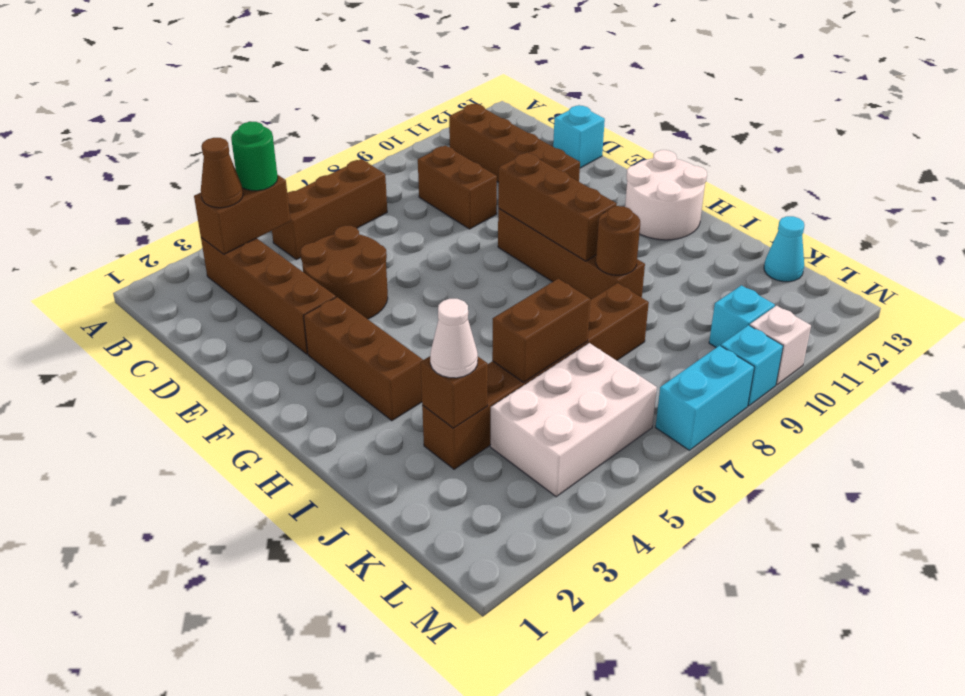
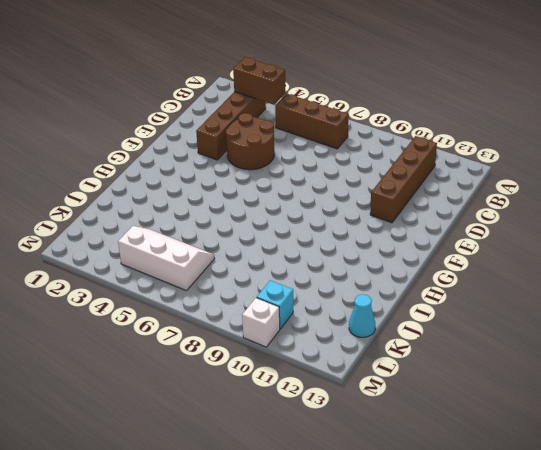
white slope K4:L6 level 1 top L -> white brick K4:L6 level 1
none -> brown brick C9:D9 level 1
none -> cyan brick D13 level 1
none -> brown brick F3:H3 level 1

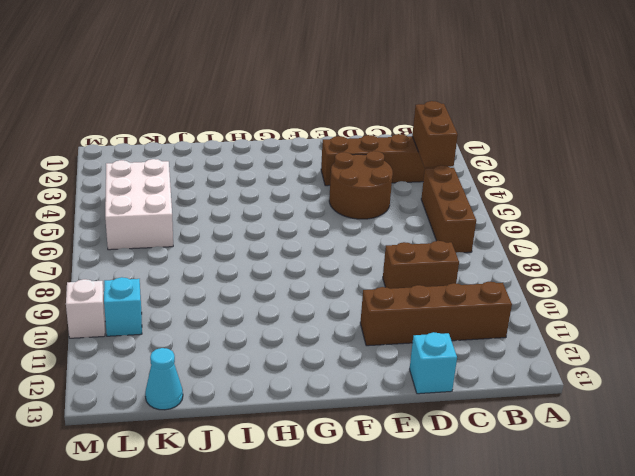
none -> brown brick F3:H3 level 1
none -> brown brick F9:I9 level 1
none -> white round brick G12:H13 level 1

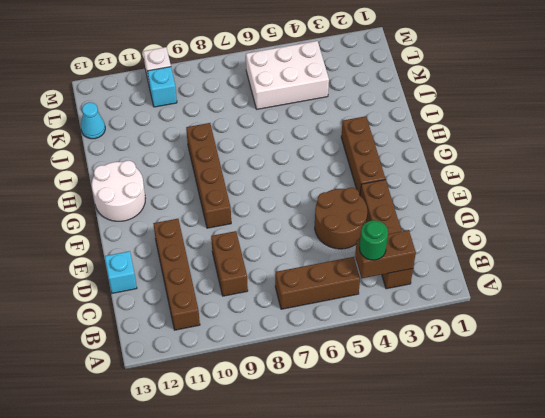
none -> brown brick J3:J8 level 1
none -> cyan brick M7:M8 level 1
none -> cyan brick M9 level 1

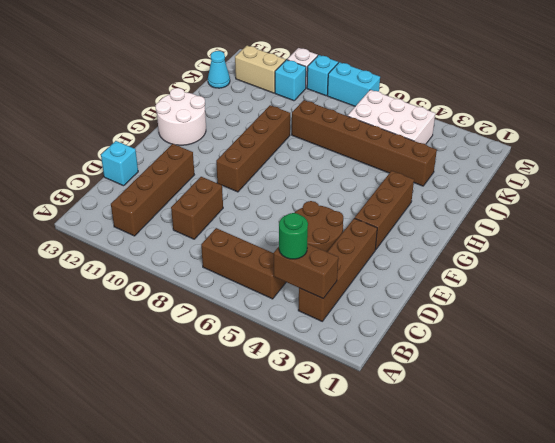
tan brick L11:L12 level 1 -> none
none -> brown brick F9:H9 level 2
none -> brown round brick I9 level 2
none -> brown brick J3 level 2

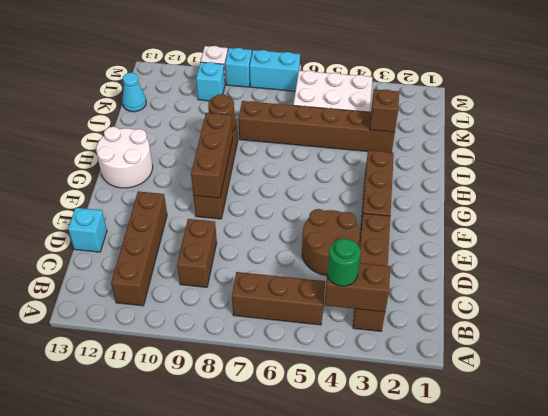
none -> brown brick J5:J6 level 2
none -> brown cone B3 level 3
none -> white cone J3 level 3

